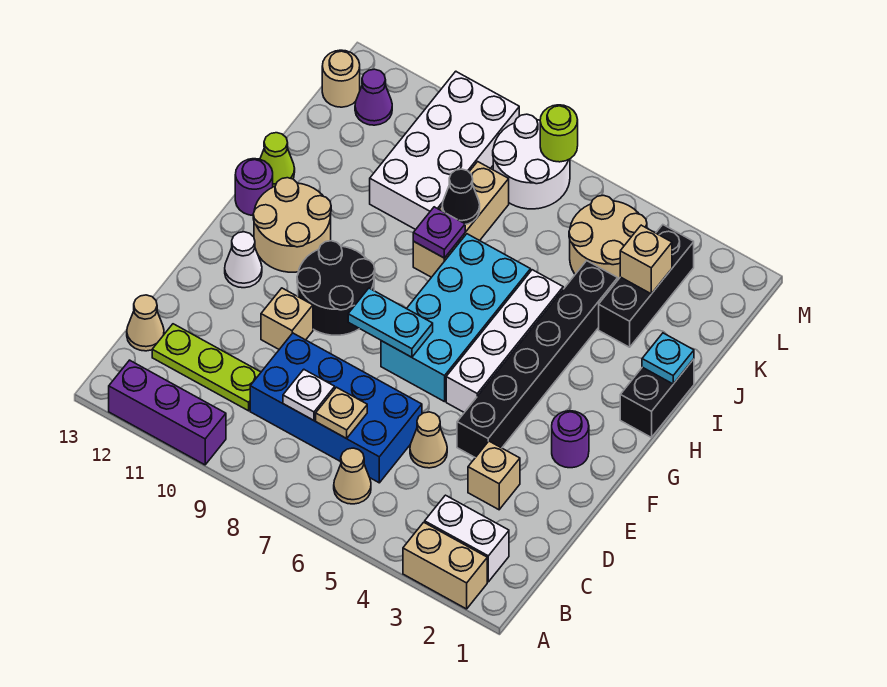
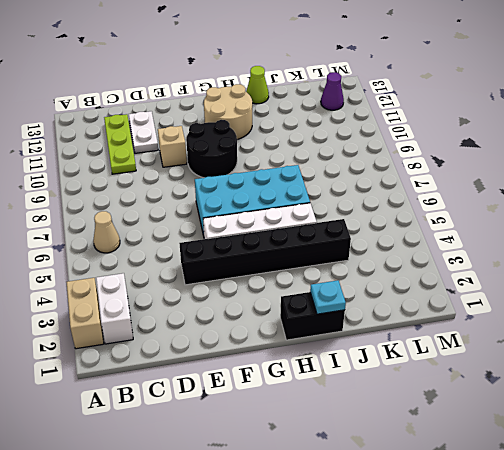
white plate D11:D12 level 1 -> none
none -> purple brick A10:A12 level 1
none -> blue brick C6:D9 level 1
none -> tan cone C13 level 1
none -> tan brick D3 level 1

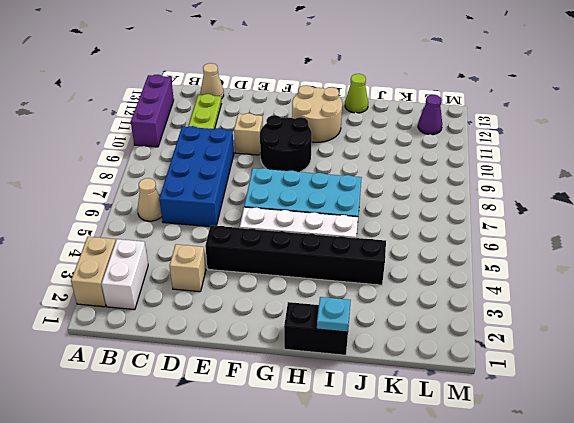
none -> tan cone D5 level 1
none -> purple round brick F2 level 1
none -> white cone F12 level 1
none -> purple round brick H13 level 1

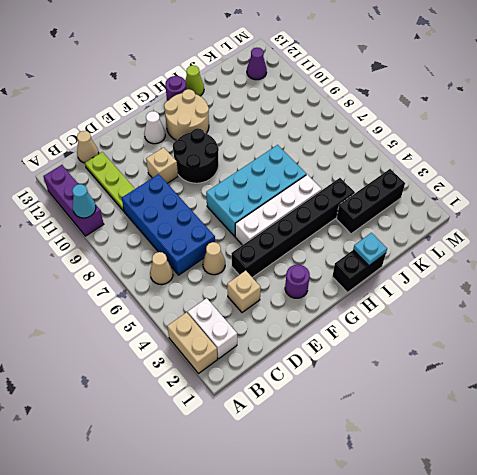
cyan cone A10 level 2 -> none
none -> tan brick I8:K8 level 1
none -> white brick J9:M10 level 1
none -> tan round brick K4:L5 level 1
none -> white round brick L7:M8 level 1

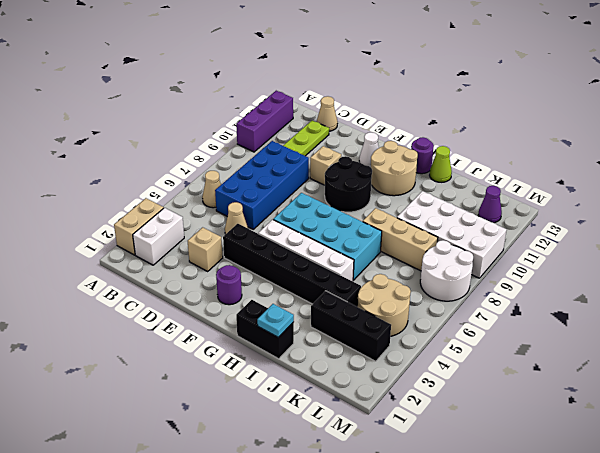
none -> tan round brick L13 level 1
none -> tan plate C7 level 2
none -> white plate C8 level 2
none -> cyan plate F7:F8 level 2

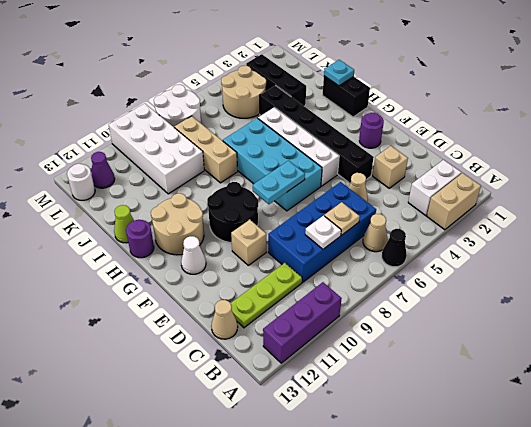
black cone A6 level 1 -> black cone J8 level 2
white round brick L13 level 1 -> tan round brick L13 level 1
none -> purple plate I8 level 2
none -> tan brick K3 level 2
none -> lime round brick M7 level 2

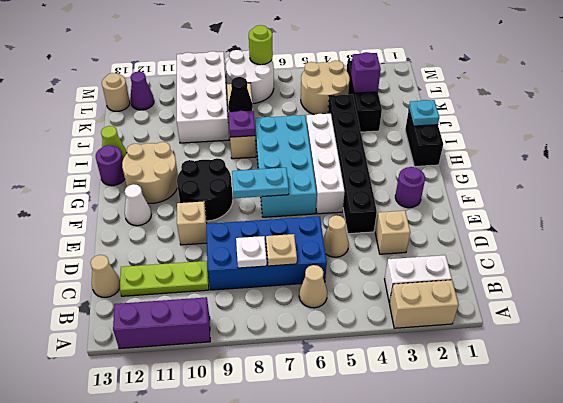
purple brick K3 level 2 -> tan brick K3 level 2

